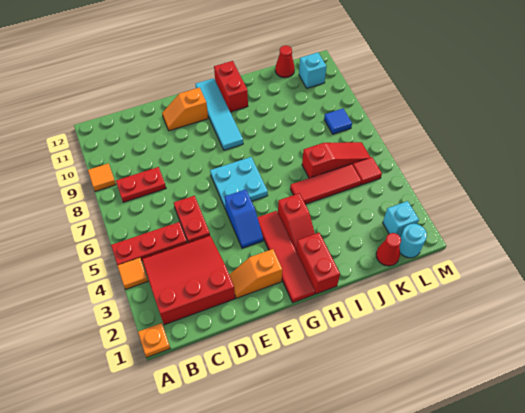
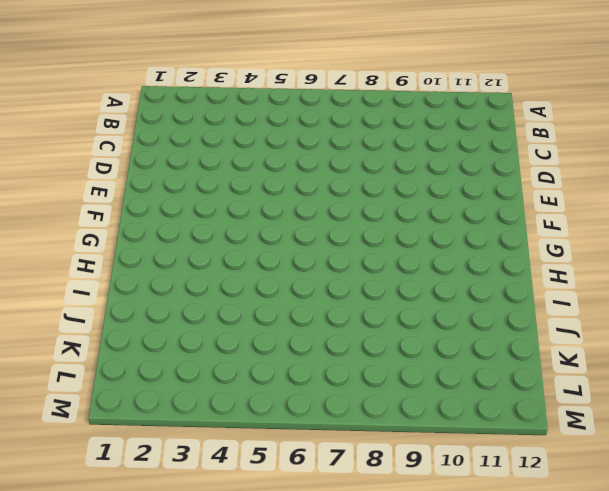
none -> orange plate A1 level 1
none -> orange tile A4 level 1
none -> red plate A5:C5 level 1

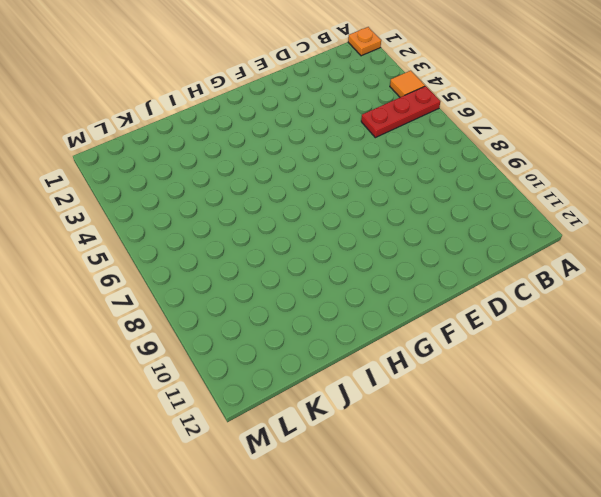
none -> orange tile A9 level 1
none -> red slope B2:D4 level 1 top 2
none -> red plate B8:C8 level 1

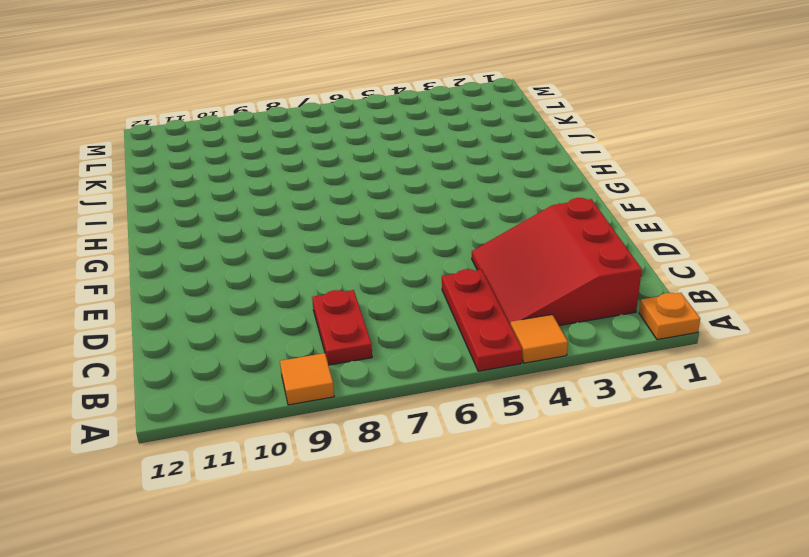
none -> red plate D5:D6 level 1
none -> orange slope E2:F2 level 1 top F
none -> orange slope E11:F11 level 1 top F

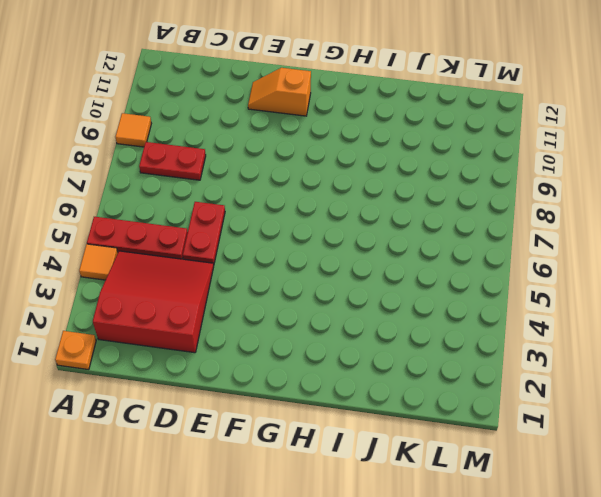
none -> orange slope E2:F2 level 1 top F
none -> blue slope F4:F5 level 1 top 5
none -> cyan plate F6:G7 level 1

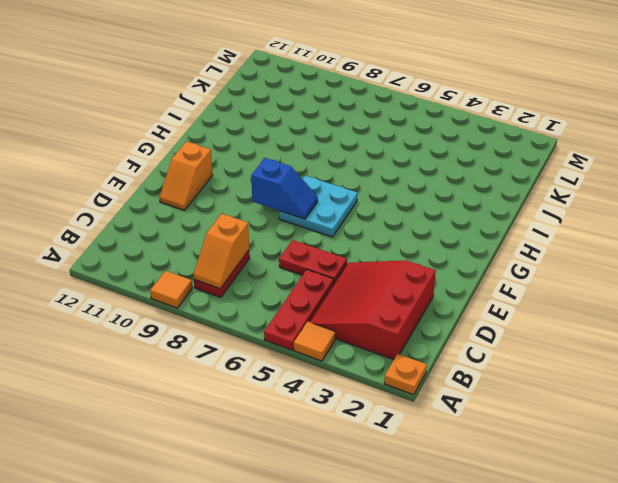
orange slope B8:C8 level 2 top C -> orange slope E2:F2 level 1 top F
blue slope F7:F8 level 2 top 8 -> blue slope F4:F5 level 1 top 5
none -> red tile G1:G4 level 1
none -> cyan tile G9:G12 level 1
none -> red brick H1:H2 level 1

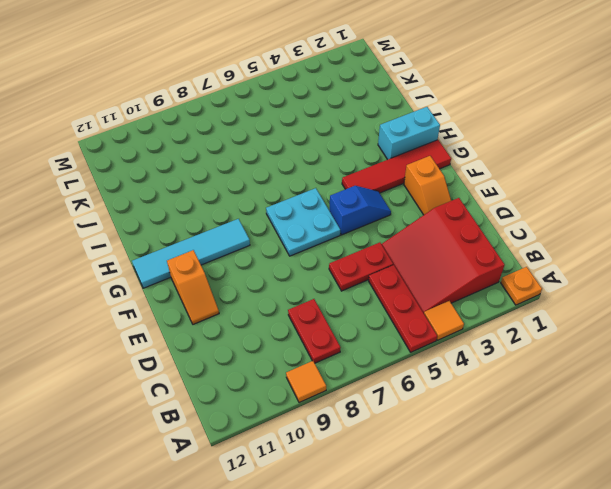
cyan brick H1:H2 level 1 -> red brick H1:H2 level 1
none -> red slope H3:H4 level 1 top 4
none -> red brick H11:H12 level 1
none -> red tile I5:K5 level 1

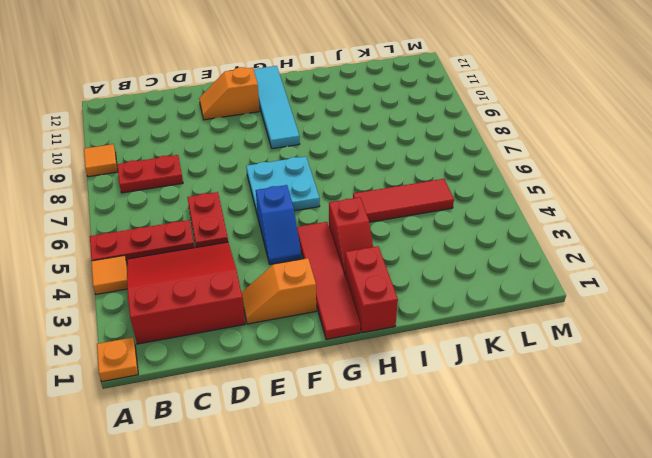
none -> red brick H11:H12 level 1
none -> red slope J6:L6 level 1 top J
none -> red cone K1 level 1

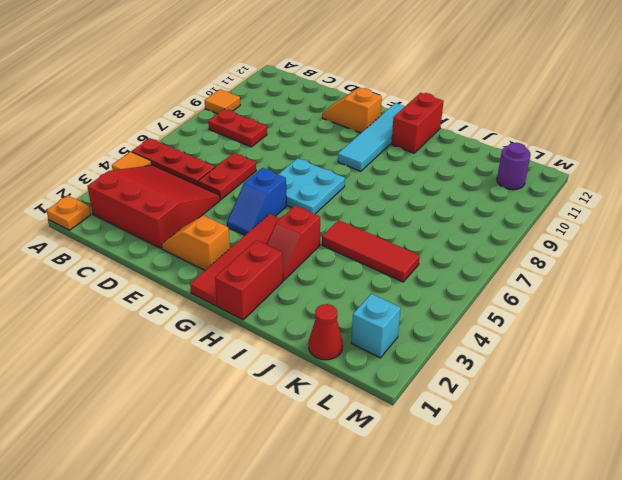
purple round brick L11 level 1 -> cyan brick L11 level 1
none -> red slope J6:L6 level 1 top J
none -> red cone K12 level 1
none -> cyan round brick L1 level 1

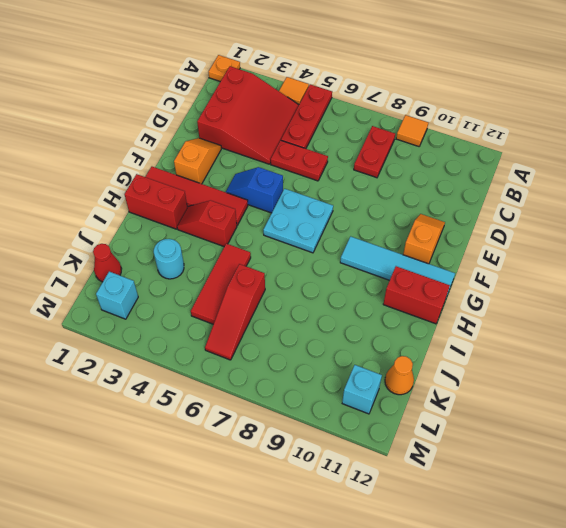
cyan round brick J3 level 1 -> cyan round brick L1 level 1
orange cone K12 level 1 -> red cone K12 level 1
none -> red tile L5 level 1
none -> blue tile L8 level 1

